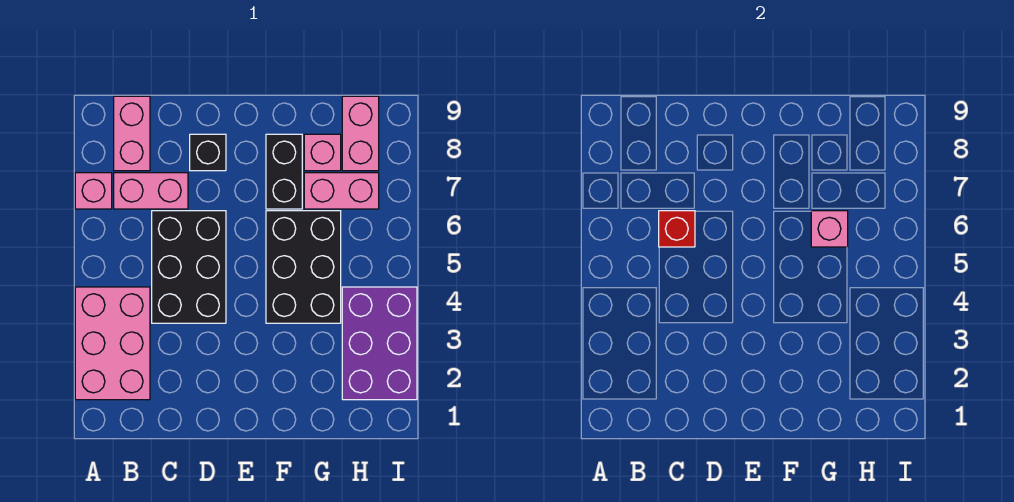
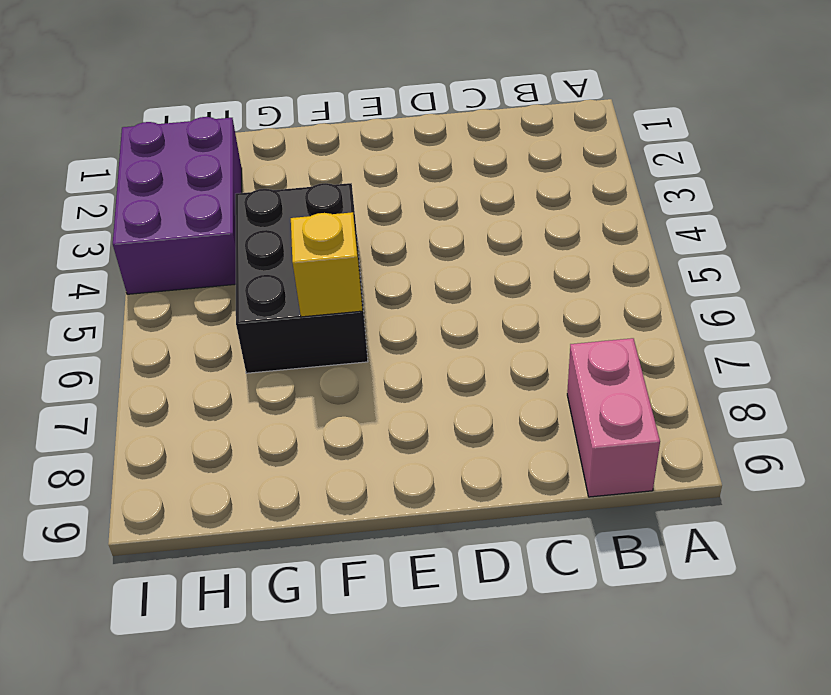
yellow brick F6 level 2 -> none
none -> pink brick A2:B4 level 1
none -> pink brick A7 level 1
none -> pink brick B7:C7 level 1

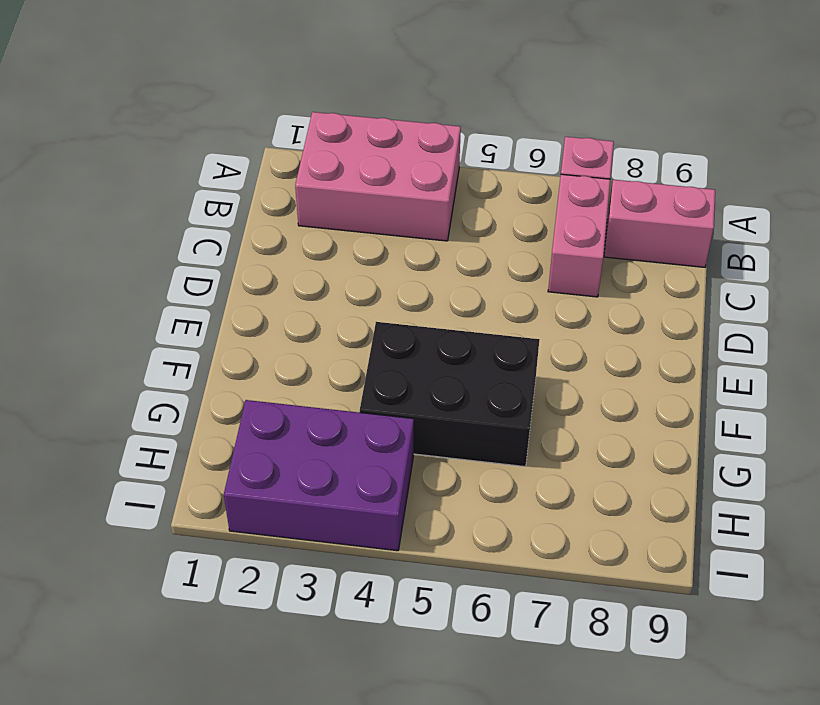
none -> black brick C4:D6 level 1
none -> black brick D8 level 1
none -> black brick F7:F8 level 1

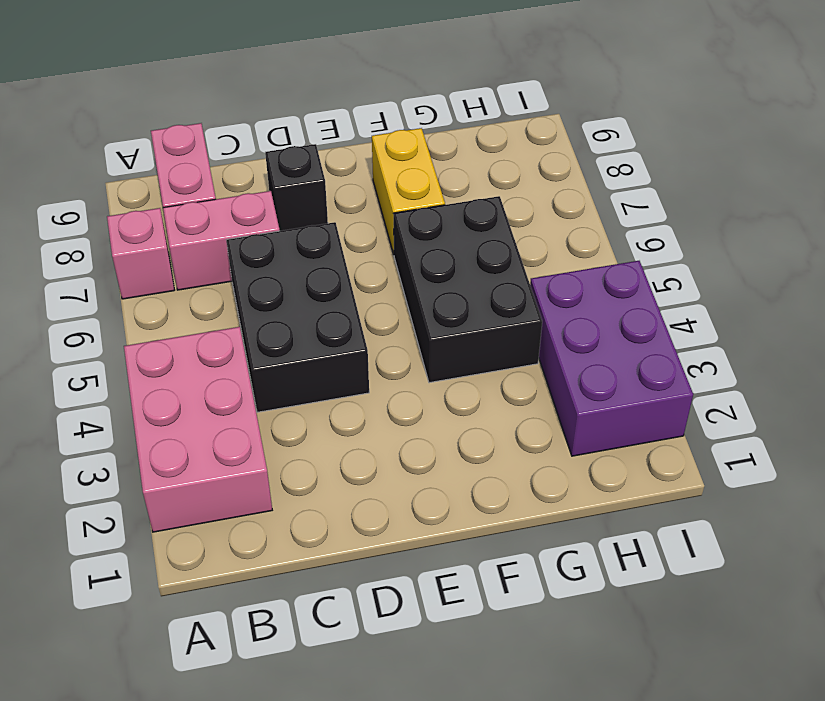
yellow brick F7:F8 level 1 -> black brick F7:F8 level 1
none -> pink brick G7:H7 level 1
none -> pink brick G8 level 1
none -> pink brick H8:H9 level 1

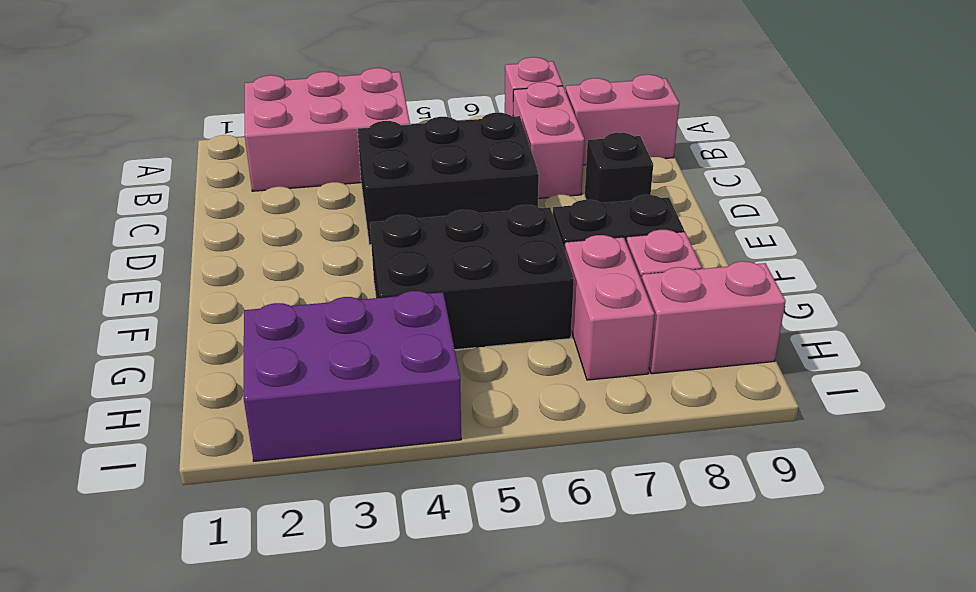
none -> red brick C6 level 2
none -> pink brick G6 level 2

